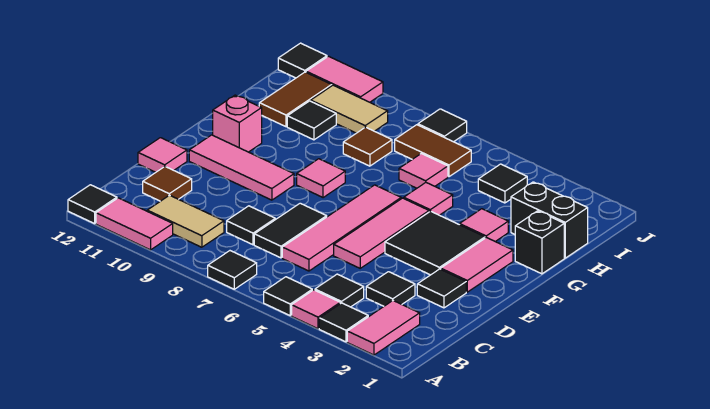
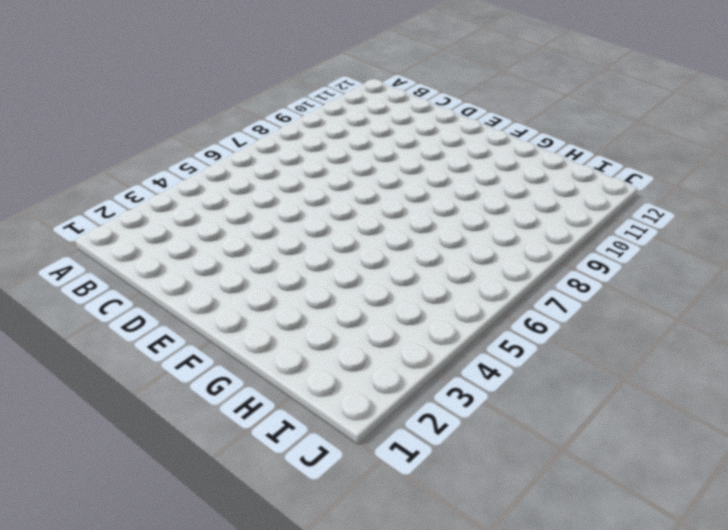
none -> pink tile A2:B2 level 1
none -> black tile A3 level 1
none -> pink tile A4 level 1
none -> black tile A5 level 1

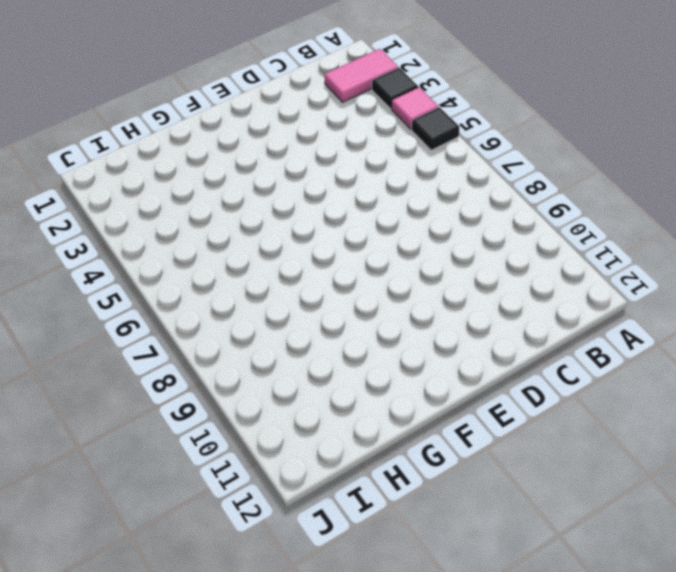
none -> black tile A7 level 1
none -> pink tile A10:A11 level 1
none -> black tile A12 level 1
none -> black tile B4 level 1

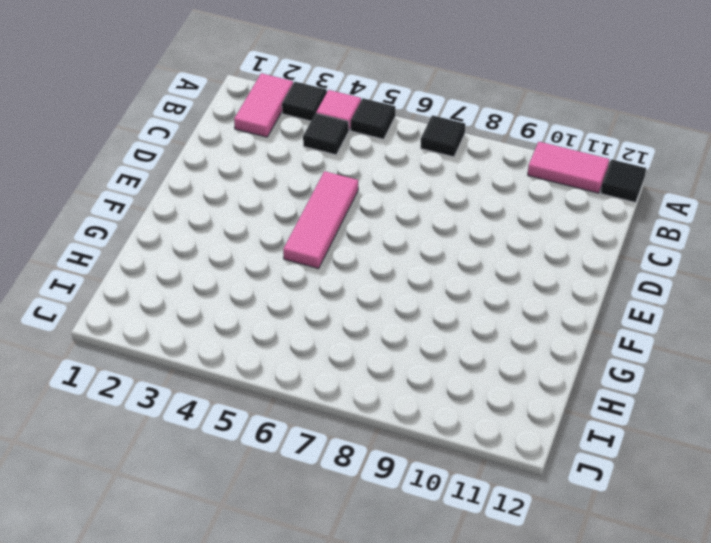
none -> tan tile B9:B10 level 1
none -> black tile C3 level 1
none -> pink tile C6:F6 level 1
none -> black tile C7:D7 level 1

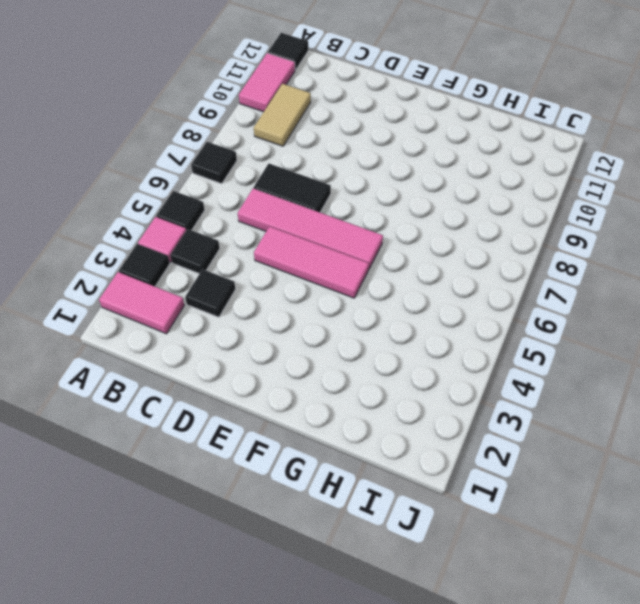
none -> black tile C8 level 1
none -> brown tile C11 level 1
none -> black tile D2 level 1
none -> pink tile D12 level 1

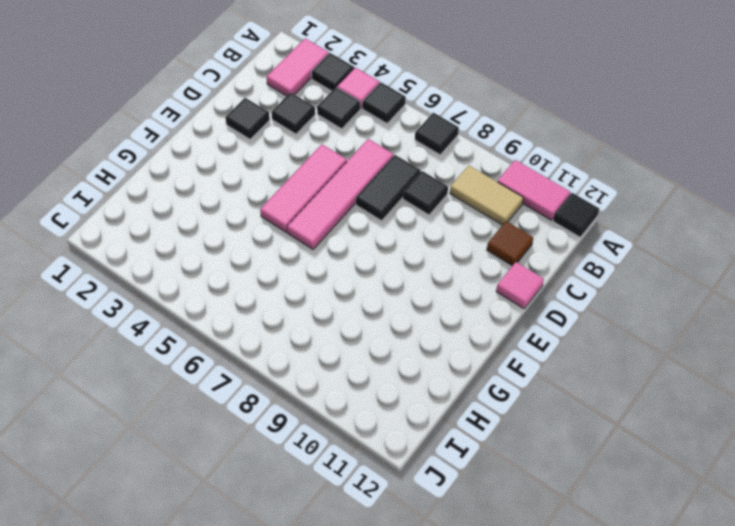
none -> pink tile E2:F2 level 1
none -> black tile E3:F4 level 1
none -> pink tile E9:E11 level 1
none -> pink tile F8 level 1

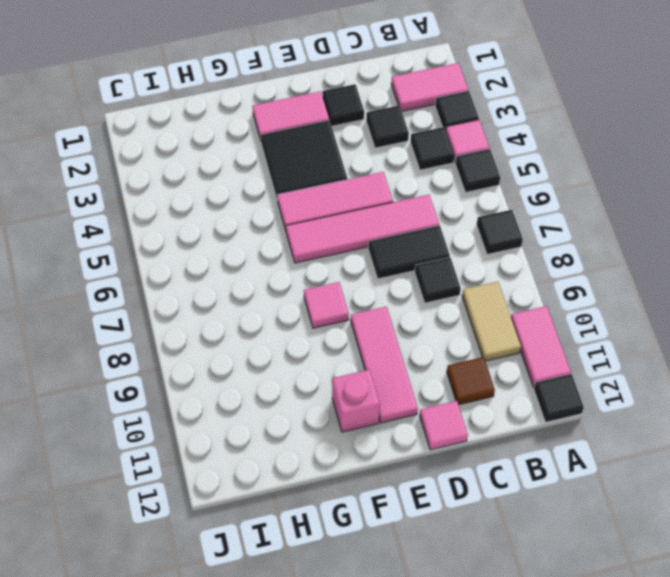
none -> black brick G1 level 1
none -> pink tile G3 level 1
none -> pink tile G5 level 1
none -> black brick H1:H2 level 1

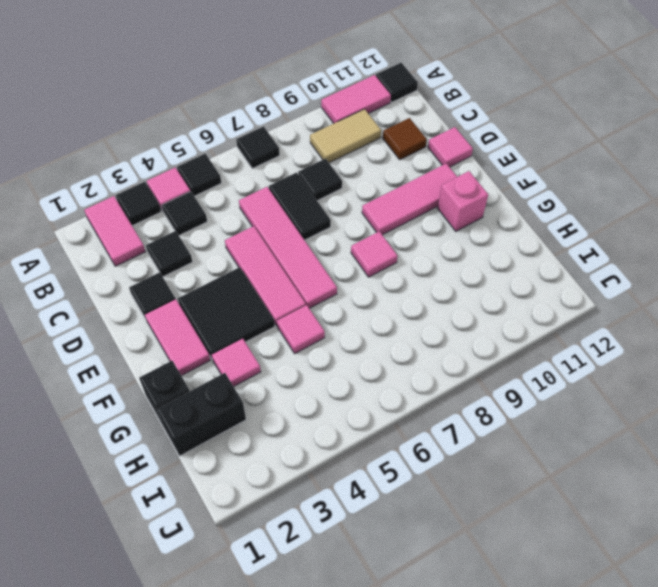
none -> pink tile H6 level 1
none -> brown tile H8 level 1
none -> black tile H10 level 1
none -> brown tile H11:I11 level 1

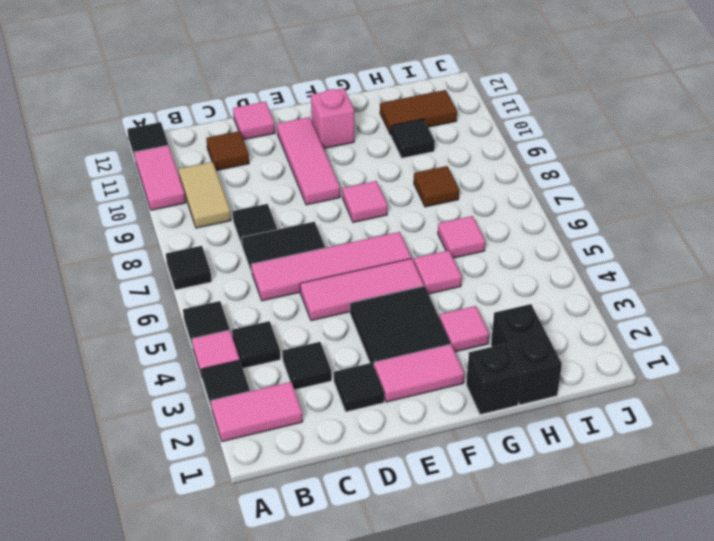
none -> black tile I4 level 1
none -> brown tile I6:I7 level 1
none -> tan tile I9:I10 level 1
none -> black tile J7 level 1

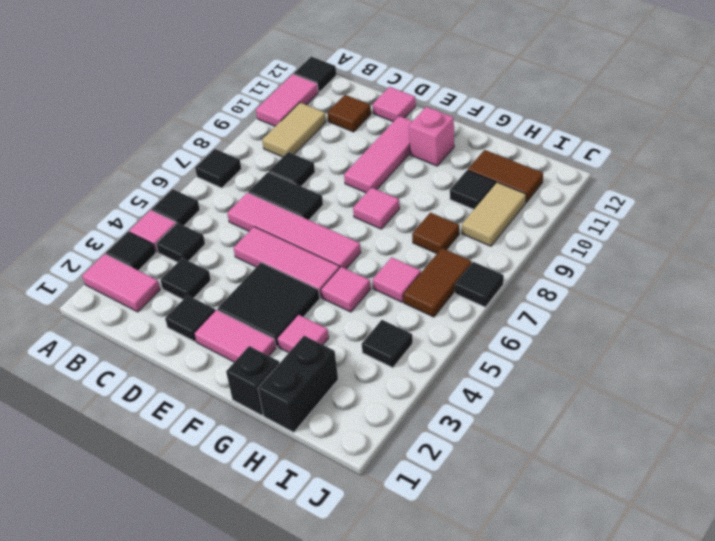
none -> pink tile J10:J11 level 1
none -> black tile J12 level 1

